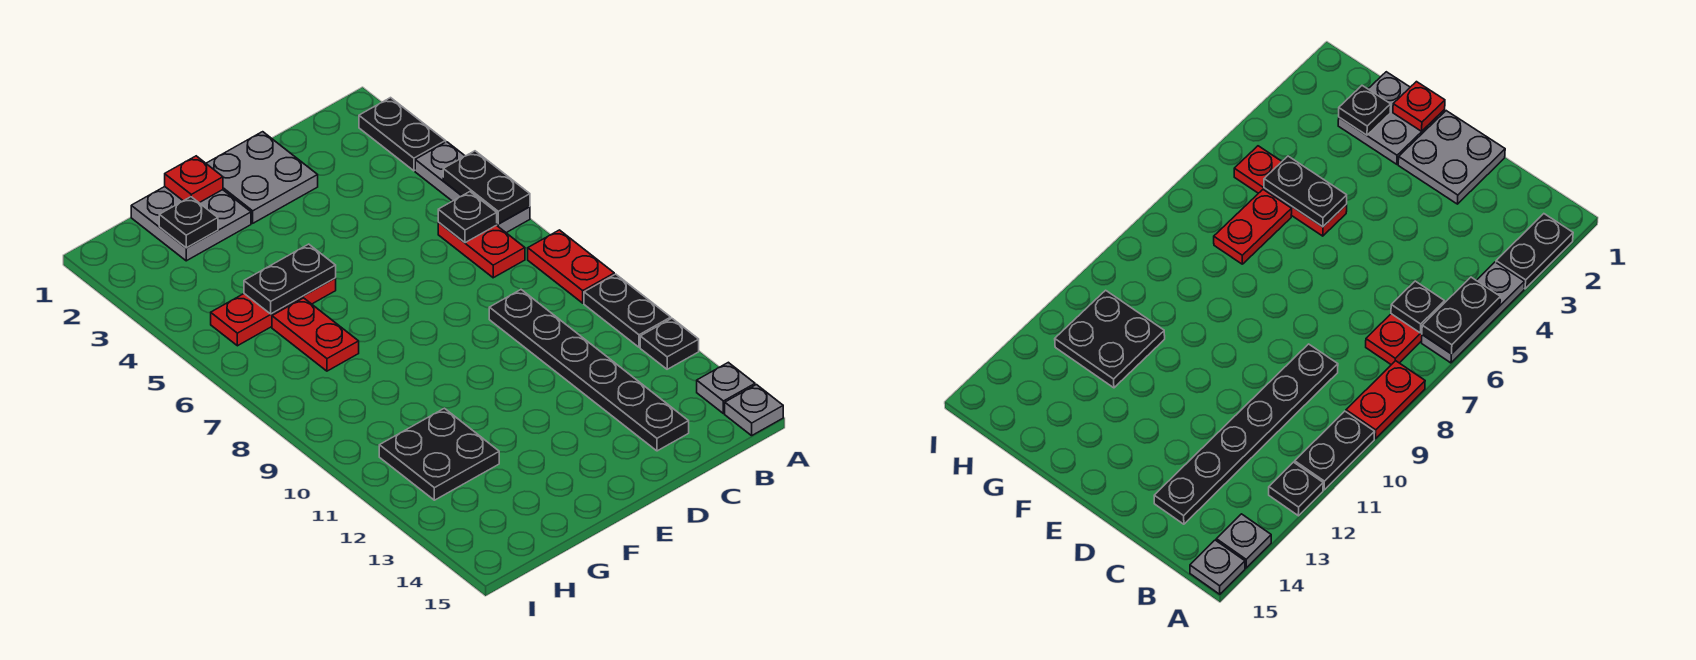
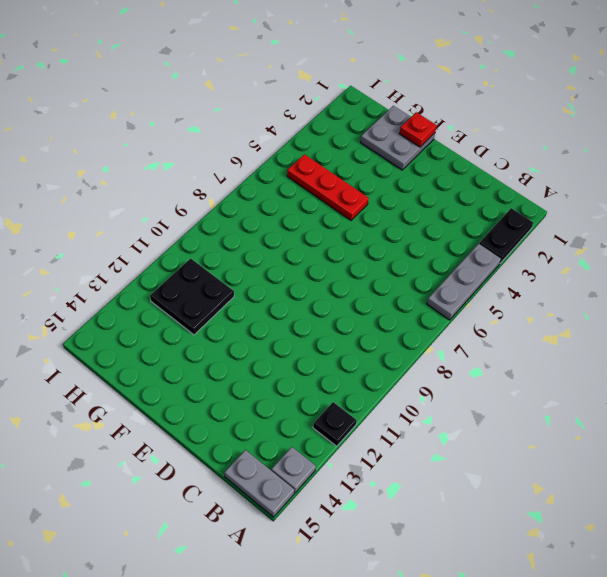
grey plate A15:B15 level 1 -> grey plate A15 level 1
none -> red plate A8:A9 level 1
none -> black plate A10:A11 level 1
none -> red plate B6:B7 level 1

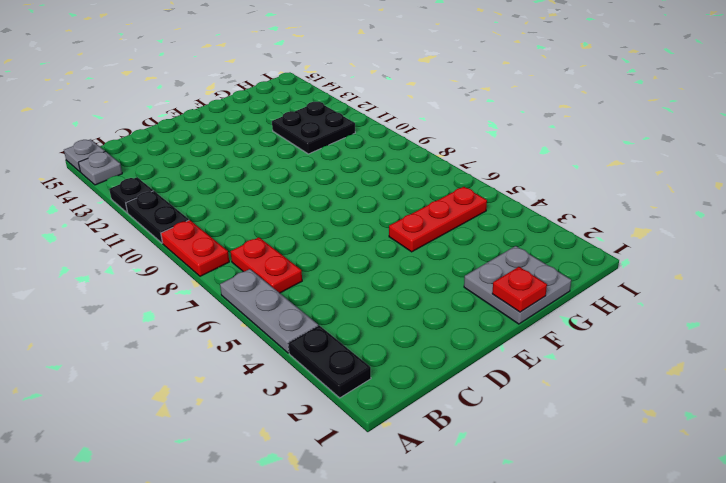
none -> black plate C9:C14 level 1
none -> grey plate D1:E2 level 1
none -> red plate G6:G7 level 1

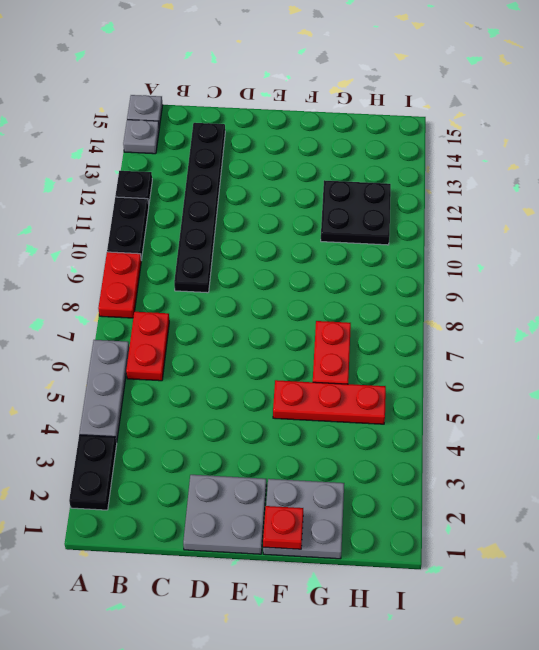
none -> black plate A5:A6 level 2
none -> black plate B6 level 2
none -> black plate F5:G5 level 2

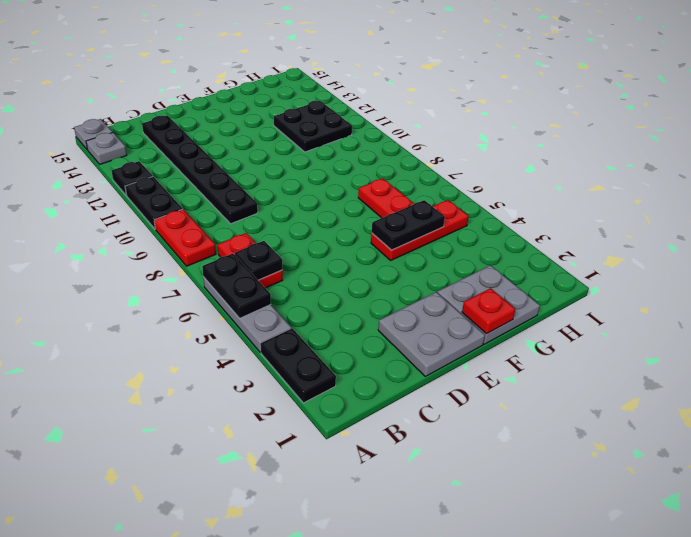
none -> black plate G2 level 2

